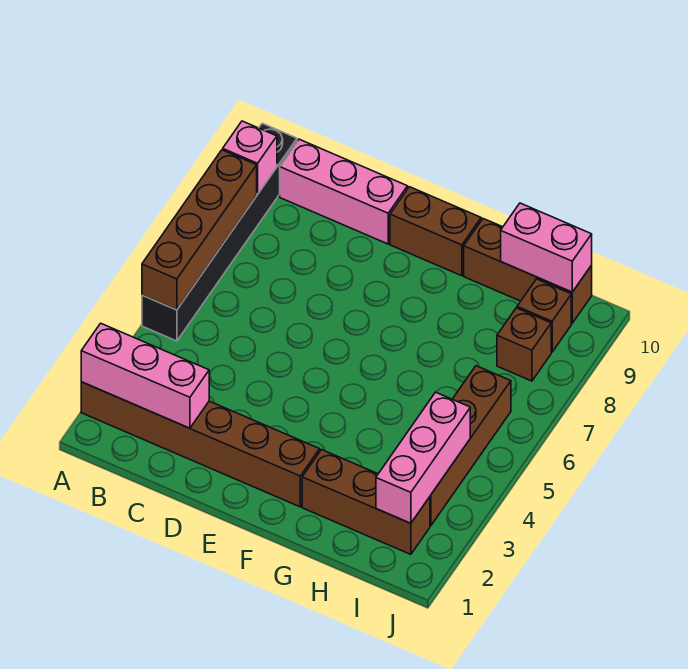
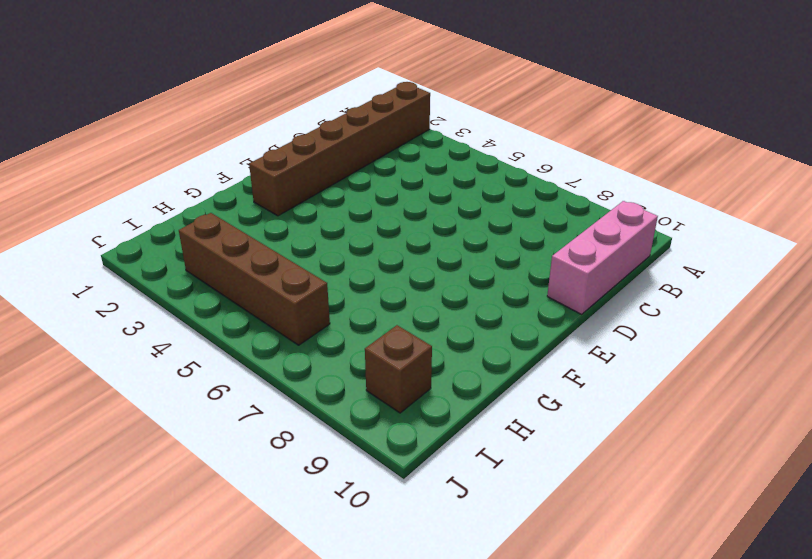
none -> black brick A5:A10 level 1
none -> brown brick E10:F10 level 1
none -> brown brick G2:I2 level 1

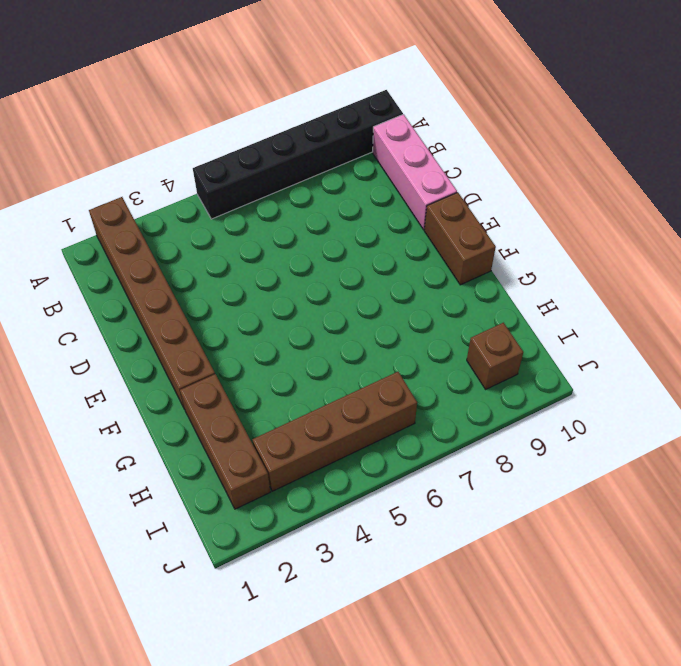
none -> brown brick G10:I10 level 1
none -> brown brick I8 level 1
none -> pink brick A2:C2 level 2

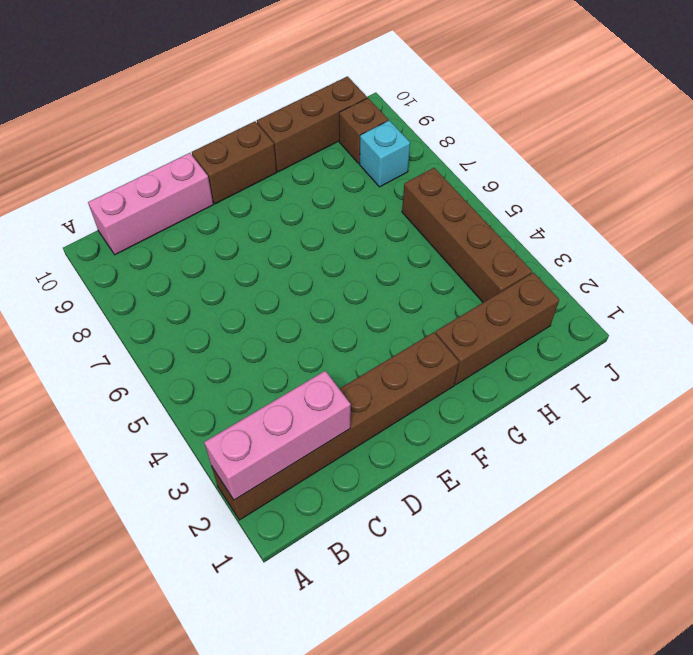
cyan brick I8 level 1 -> brown brick I8 level 1
none -> black brick A5:A10 level 1
none -> brown brick A5:A8 level 2
none -> pink brick A9 level 2

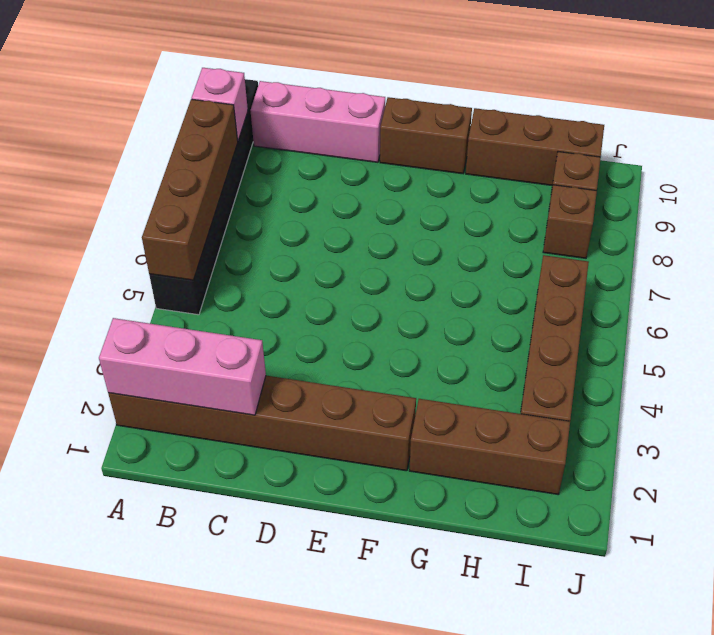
none -> pink brick H10:I10 level 2
none -> pink brick I2:I4 level 2

